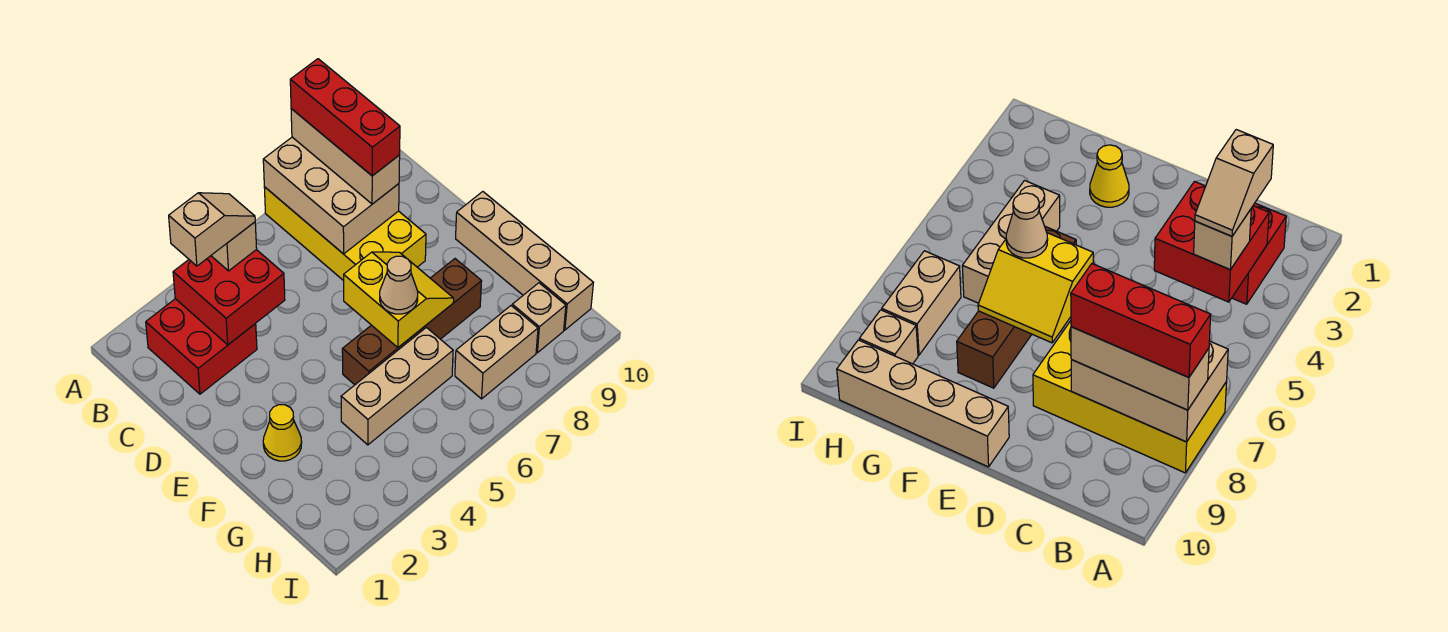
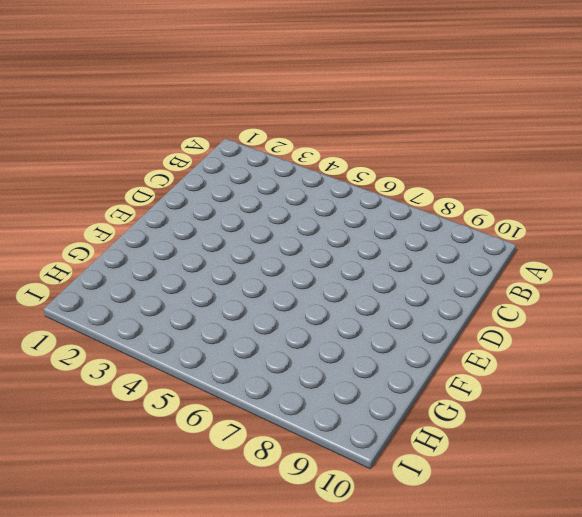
none -> yellow brick A7:D8 level 1
none -> red brick B2:C3 level 1
none -> tan brick E10:H10 level 1

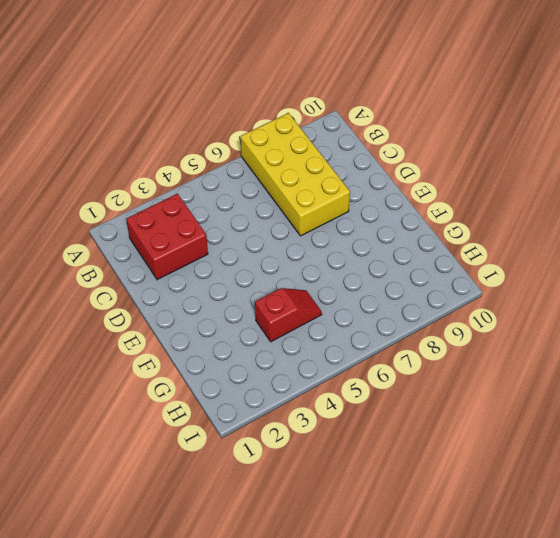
red slope G4:G5 level 1 top 4 -> tan brick G4:G6 level 1
none -> tan brick E10:H10 level 1
none -> yellow cone F2 level 1
none -> brown brick F5:F8 level 1

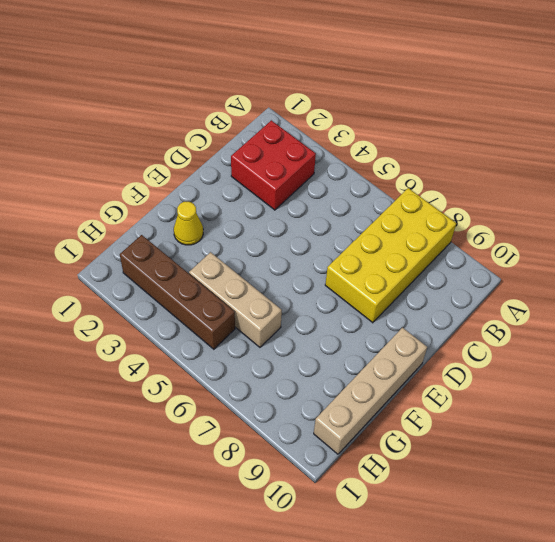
brown brick H2:H5 level 1 -> brown brick F5:F8 level 1
none -> tan brick H7:H8 level 1
none -> tan brick H9 level 1
none -> tan brick A7:C8 level 2

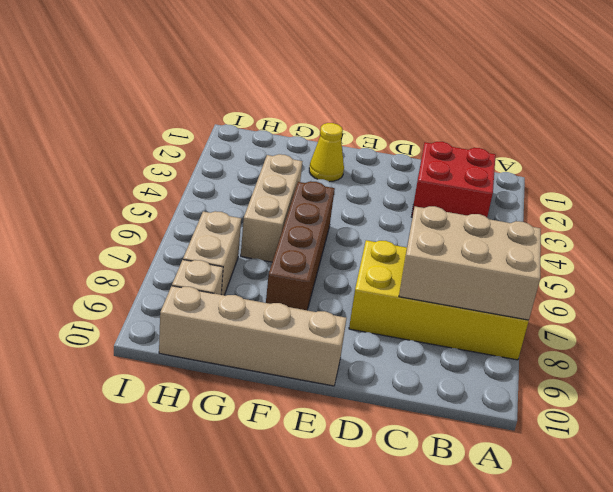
none -> red brick B3:C4 level 2
none -> yellow slope E6:F7 level 2 top 6
none -> tan brick A8:C8 level 3

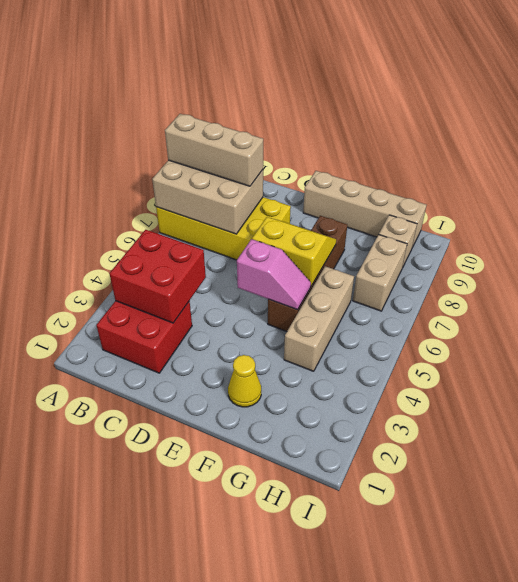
pink slope E5:F5 level 2 top E -> none
none -> tan brick B4 level 3
none -> tan cone F6 level 3
none -> red brick A8:C8 level 4

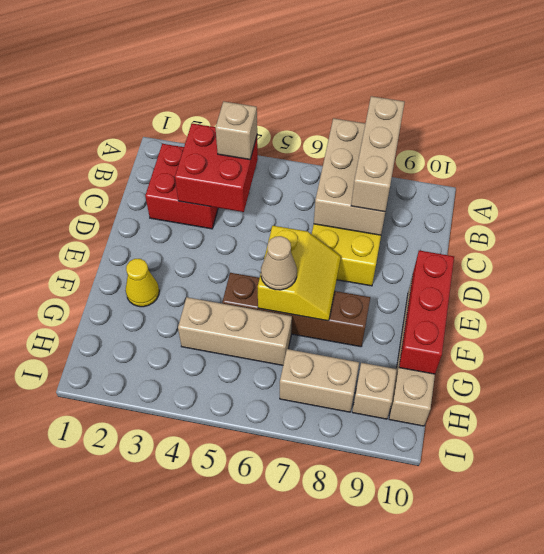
red brick E10:G10 level 2 -> red brick A8:C8 level 4
none -> tan slope B3:B4 level 4 top 3

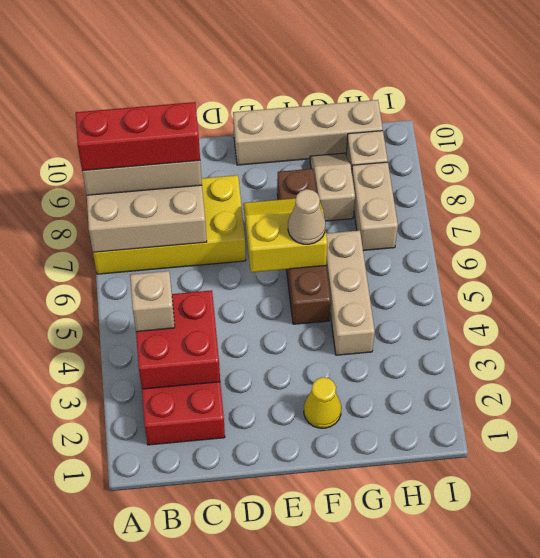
tan slope G8:G9 level 1 top 8 -> tan slope B3:B4 level 4 top 3

